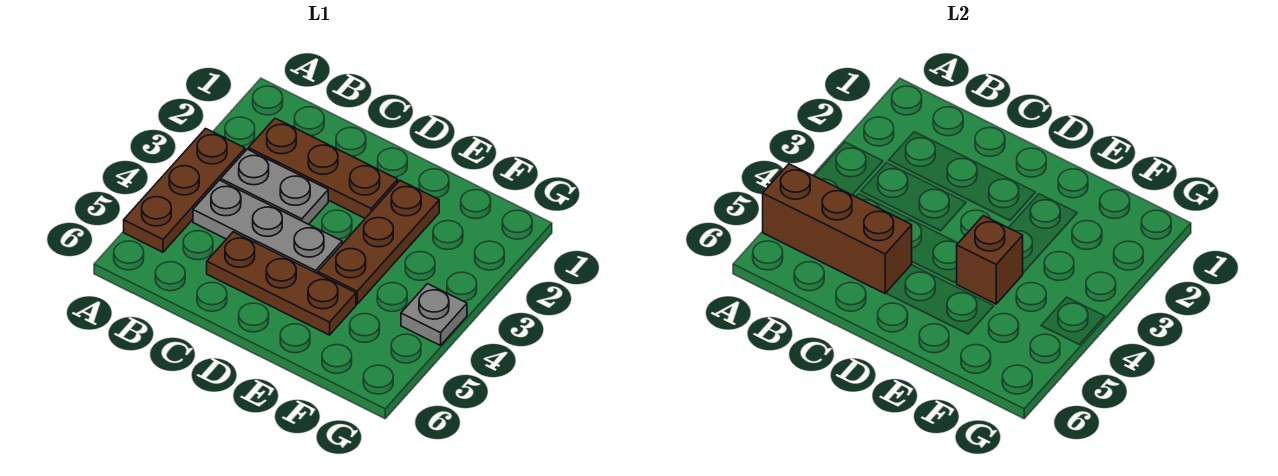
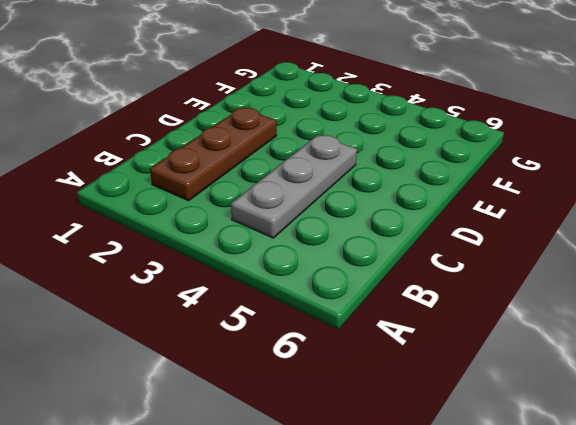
none -> brown plate A3:A5 level 1
none -> grey plate B3:C3 level 1

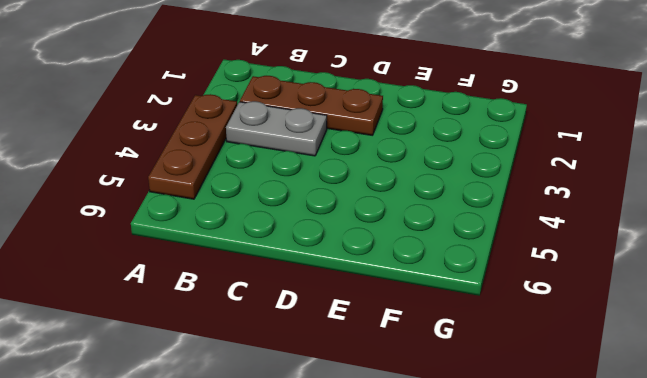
none -> grey plate B4:D4 level 1
none -> brown plate C5:E5 level 1

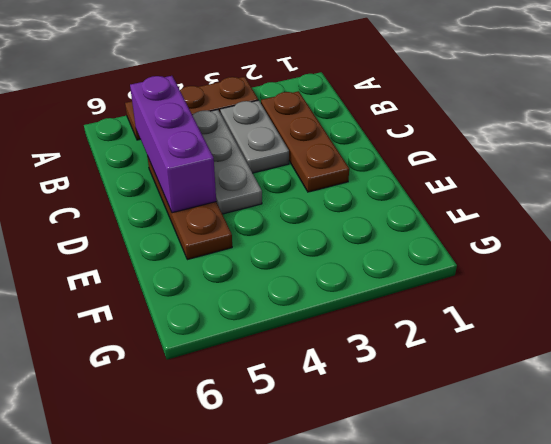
purple brick B5:D5 level 2 -> brown brick A5:C5 level 2
none -> brown plate E2:E4 level 1
none -> grey plate G4 level 1

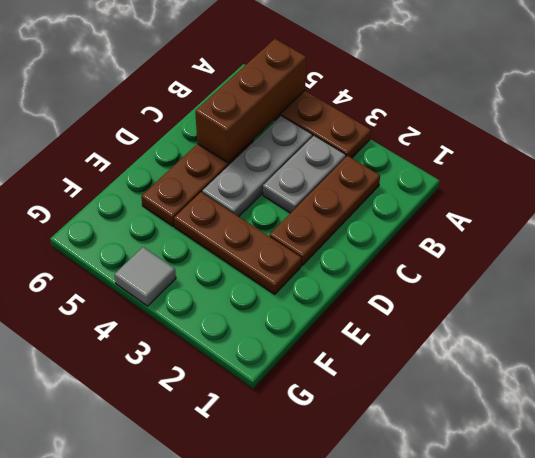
grey tile G4 level 1 -> grey plate G4 level 1
none -> brown brick E4 level 2

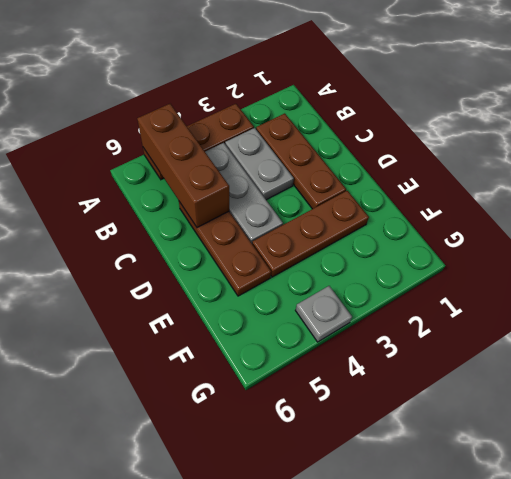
none -> brown brick E4 level 2

